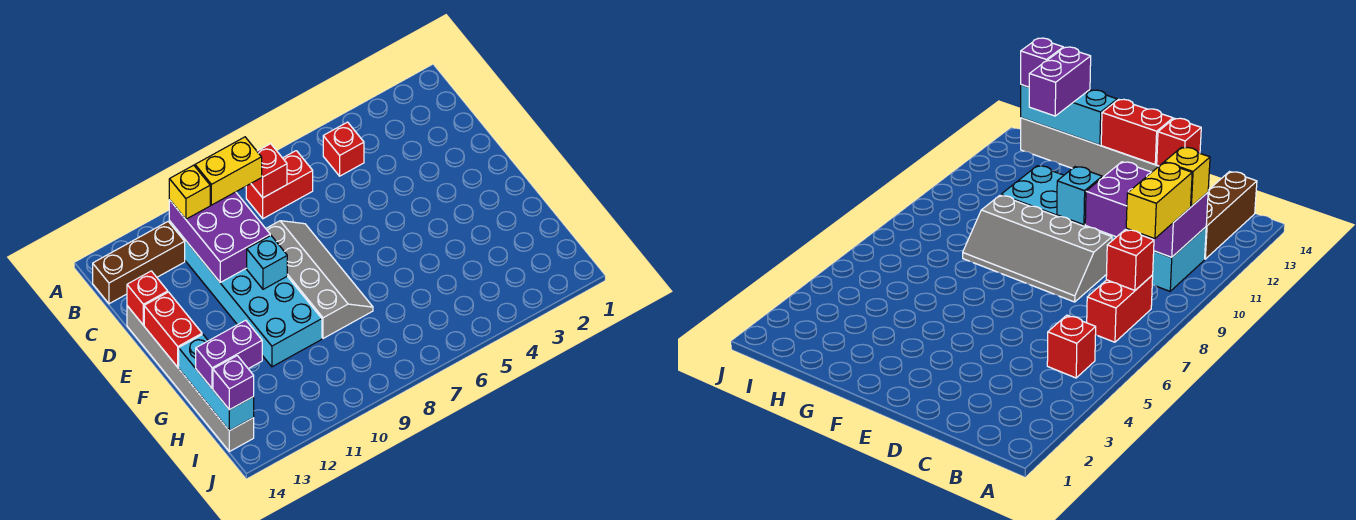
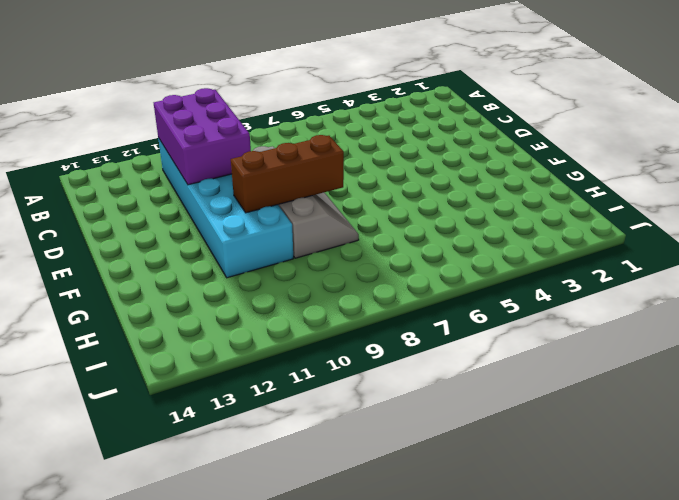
brown brick F8:F10 level 2 -> brown brick B12:B14 level 1
none -> red brick B5 level 1
none -> red brick B7:B8 level 1
none -> grey brick D14:I14 level 1

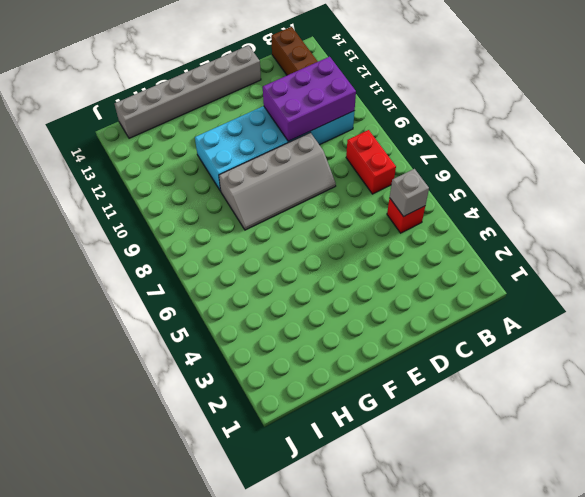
grey brick B5 level 2 -> none
none -> red brick B8 level 2
none -> red brick D14 level 2
none -> cyan brick E10 level 2

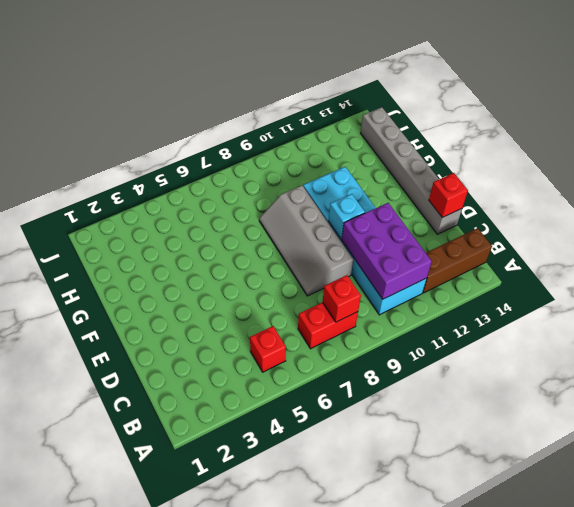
none -> red brick E14:F14 level 2
none -> cyan brick G14:I14 level 2
none -> yellow brick B9:B10 level 3

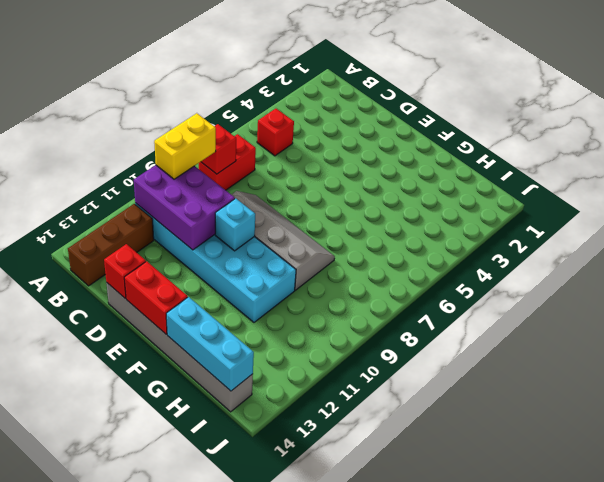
none -> yellow brick B11 level 3
none -> purple brick H13:H14 level 3
none -> purple brick I14 level 3

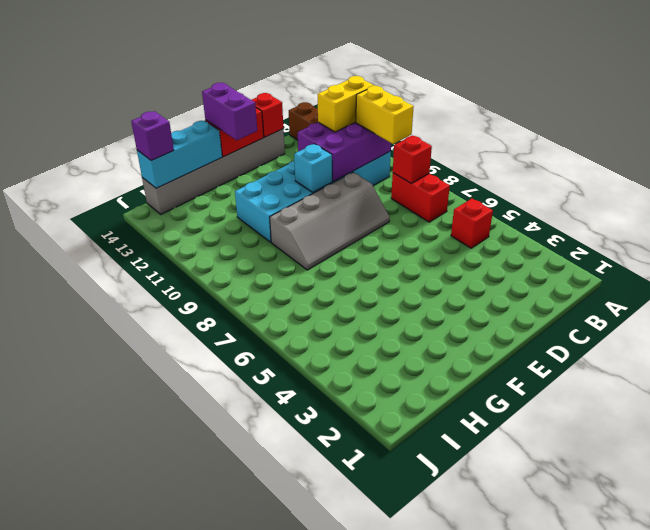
yellow brick B11:C11 level 3 -> yellow brick B11 level 3
purple brick F13:F14 level 3 -> purple brick H13:H14 level 3

